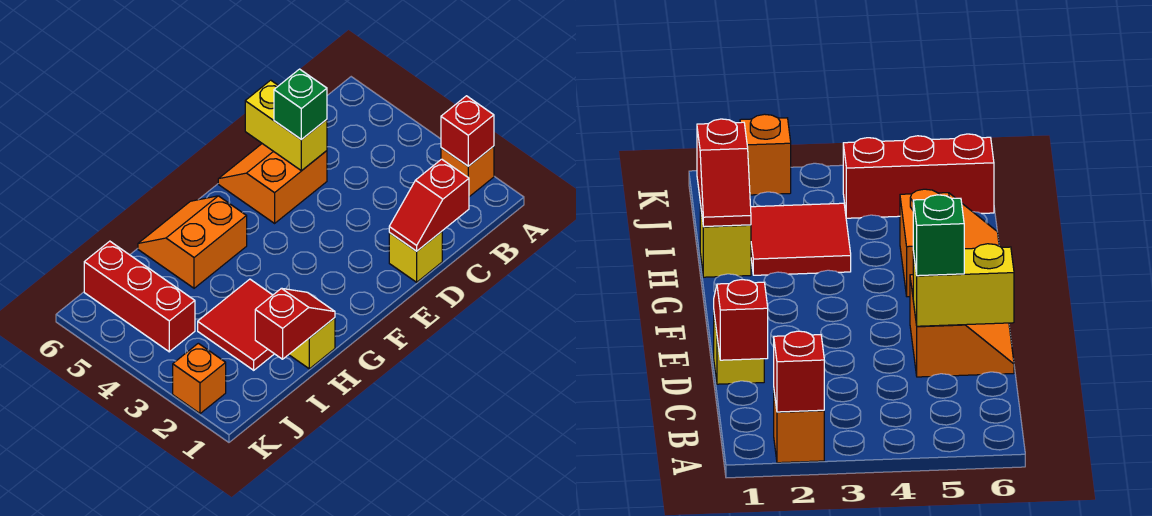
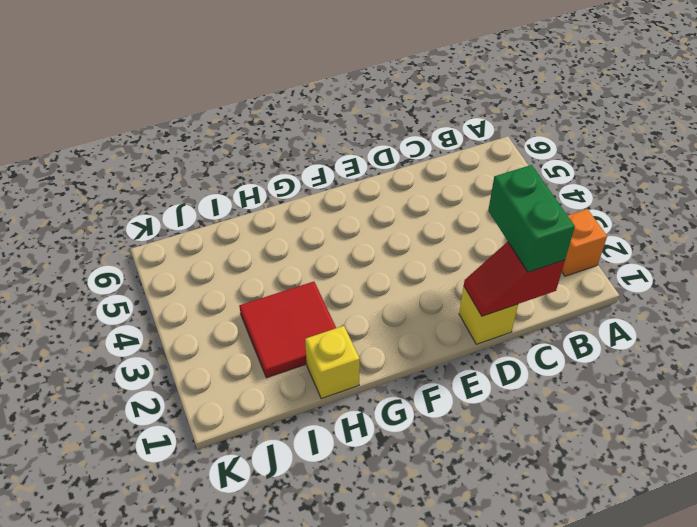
green brick C1:C2 level 3 -> none
none -> orange slope D5:E6 level 1 top 5
none -> orange slope G5:H6 level 1 top 5
none -> red brick J4:J6 level 1

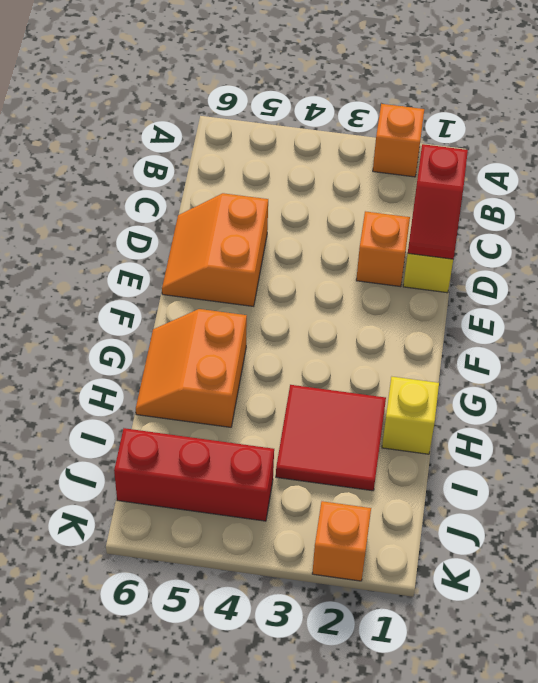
orange brick D2 level 1 -> none
none -> red brick A2 level 2
none -> yellow brick D5:D6 level 2
none -> red slope H1:I1 level 2 top I

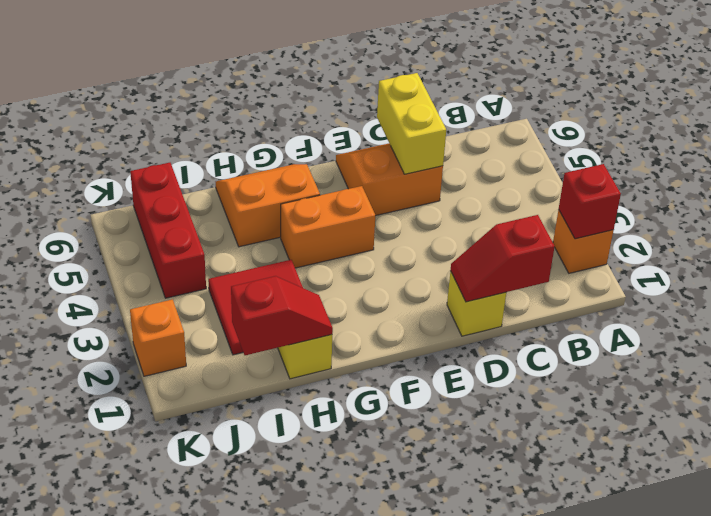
orange brick F4:G4 level 1 -> none
none -> green brick D5 level 3

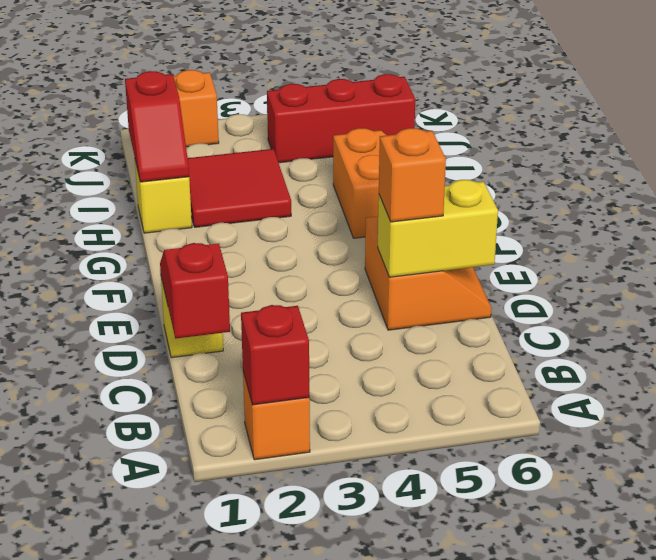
orange brick D5 level 3 -> green brick D5 level 3

